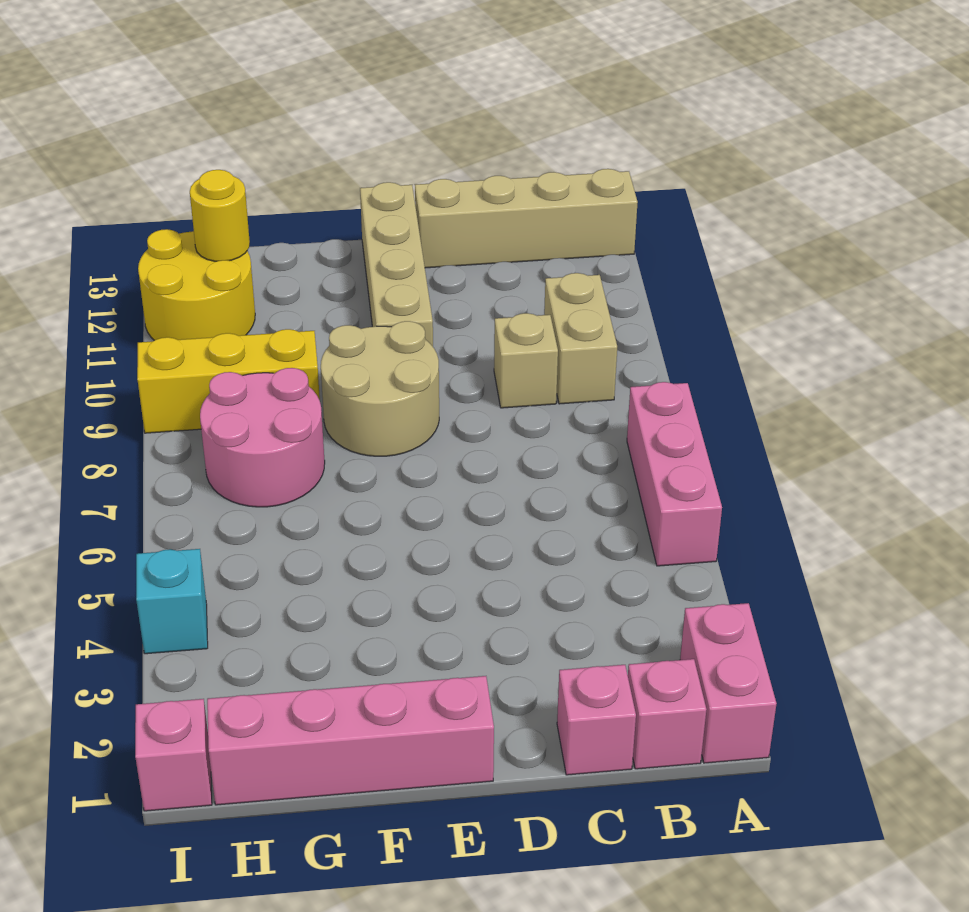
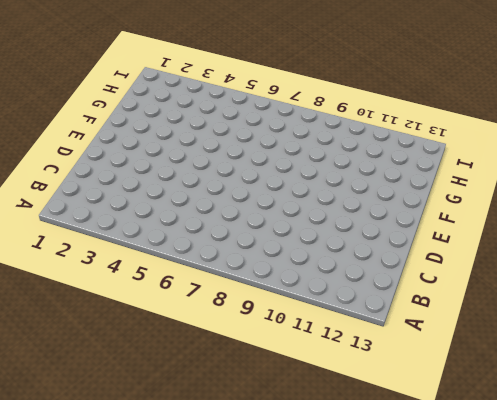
none -> pink brick A1:A2 level 1
none -> pink brick A5:A7 level 1
none -> tan brick A13:D13 level 1

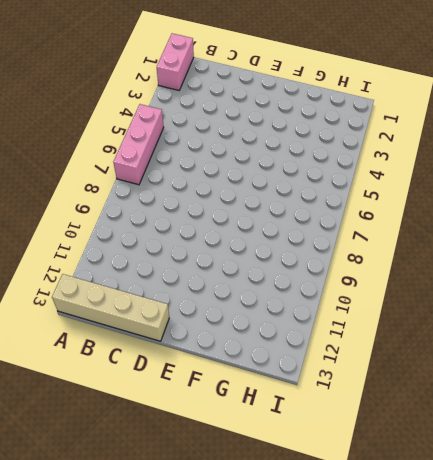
none -> pink brick B1 level 1
none -> tan brick B9:B10 level 1
none -> pink brick C1 level 1

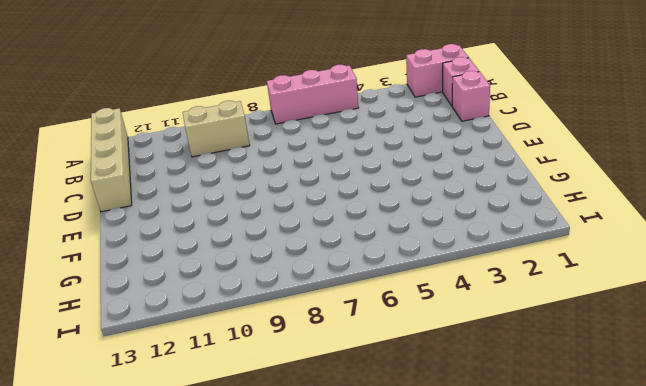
none -> tan brick C9 level 1
none -> pink brick E1:H1 level 1
none -> tan round brick E8:F9 level 1

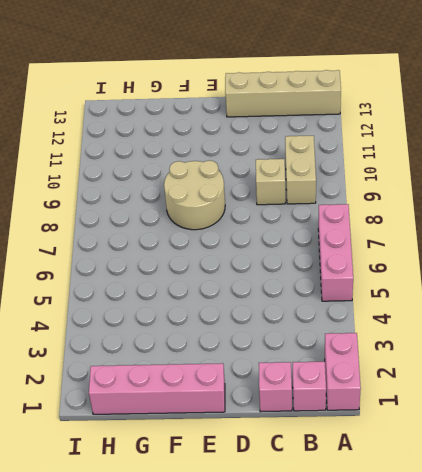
none -> tan brick E10:E13 level 1
none -> pink round brick G7:H8 level 1
none -> yellow brick G9:I9 level 1

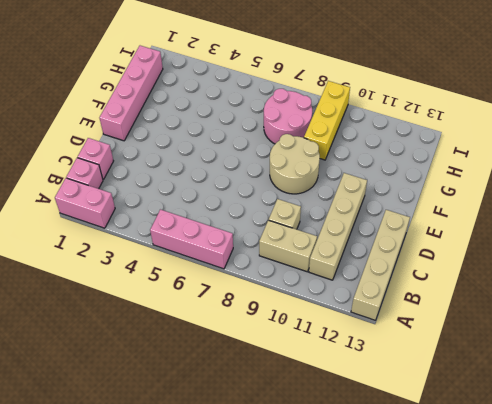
tan brick B11:E11 level 1 -> tan brick E10:E13 level 1
none -> yellow round brick H11:I12 level 1
none -> pink brick I1 level 1
none -> cyan brick I4 level 1

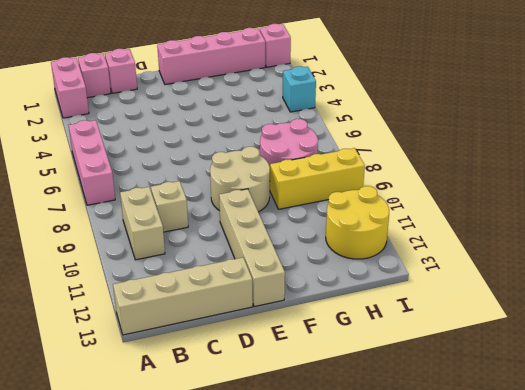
none -> yellow round brick H12 level 2

